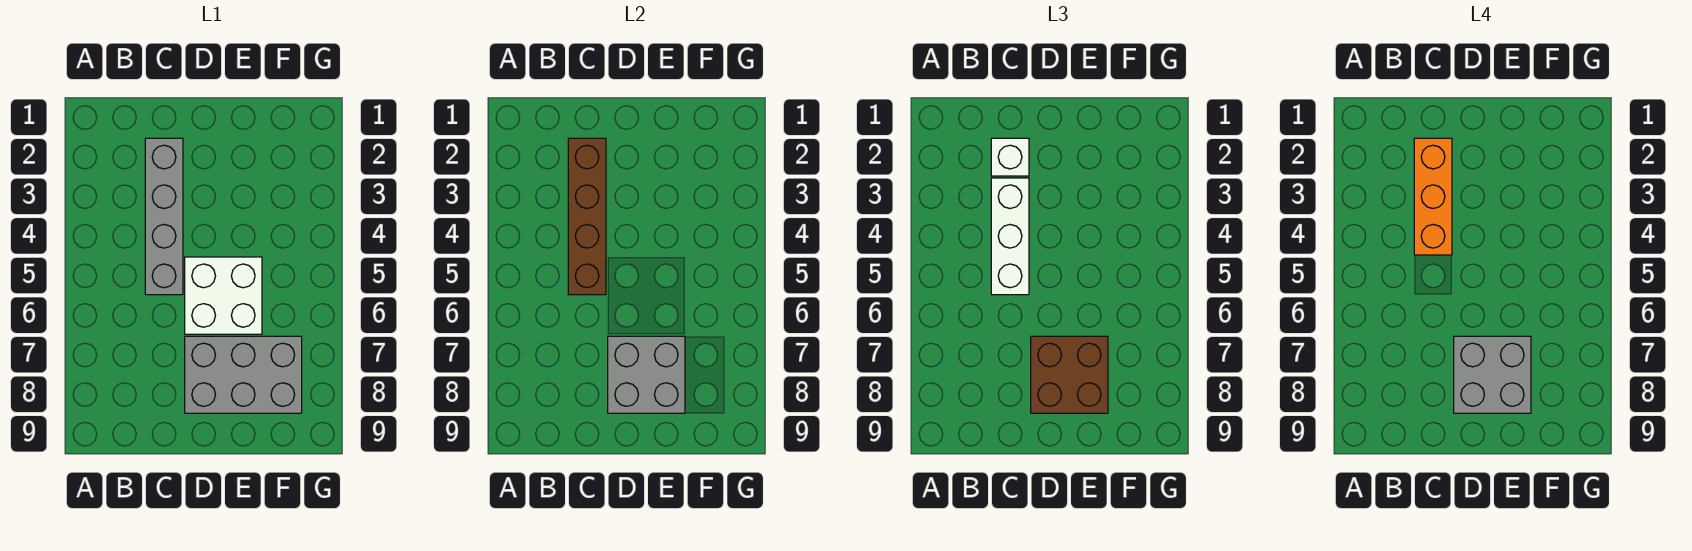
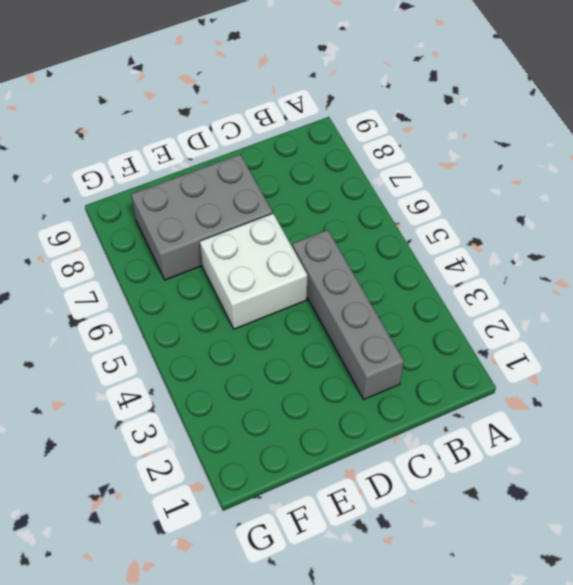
none -> brown brick C2:C5 level 2
none -> grey brick D7:E8 level 2

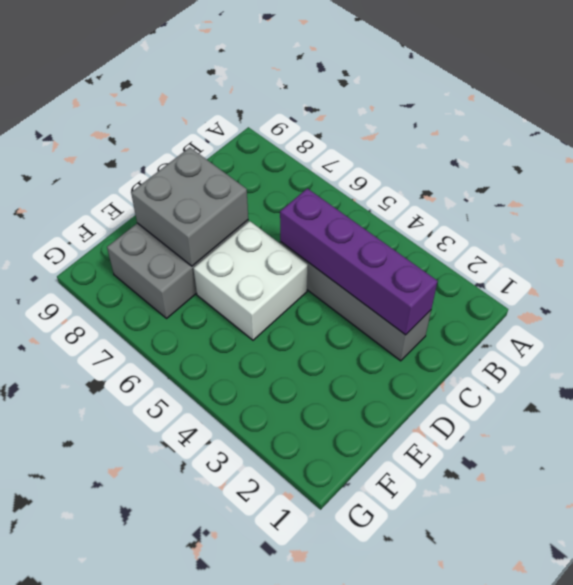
purple brick C2:C5 level 2 -> brown brick C2:C5 level 2
none -> white brick C2 level 3
none -> white brick C3:C5 level 3

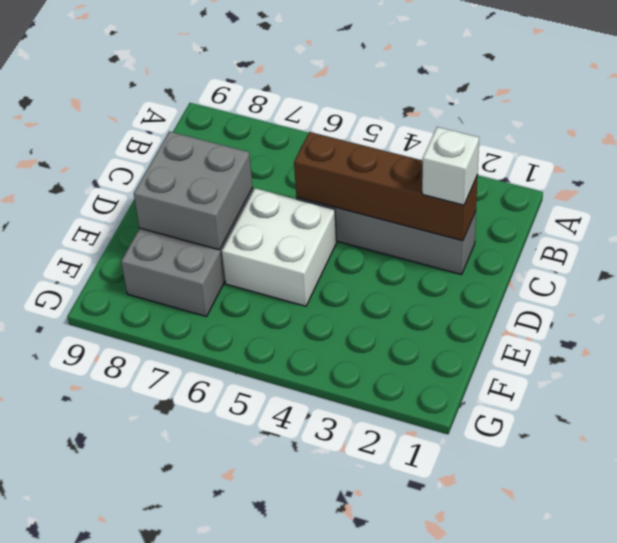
none -> white brick C3:C5 level 3
none -> brown brick D7:E8 level 3

